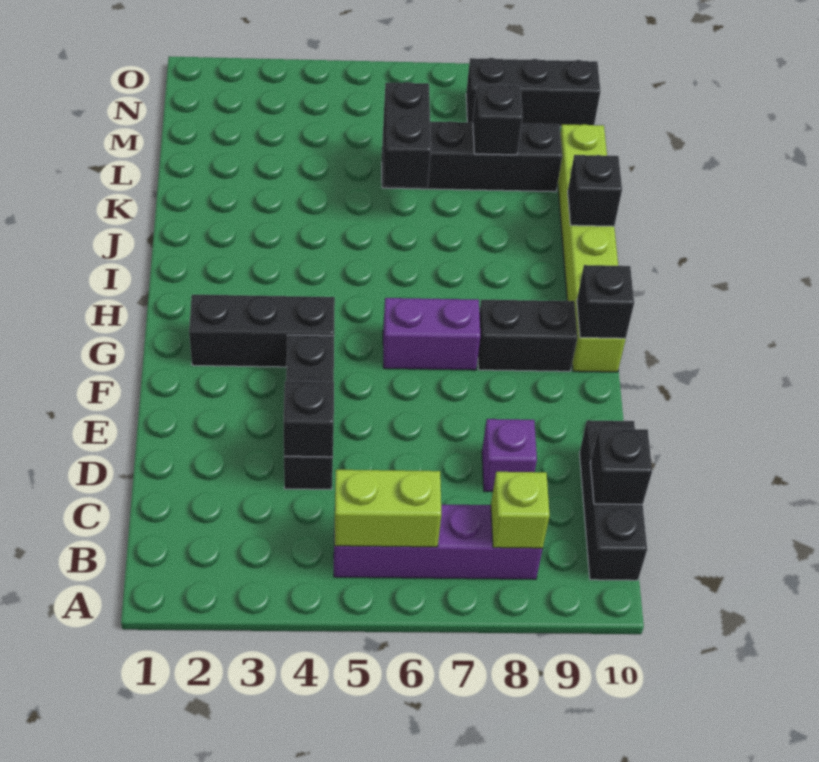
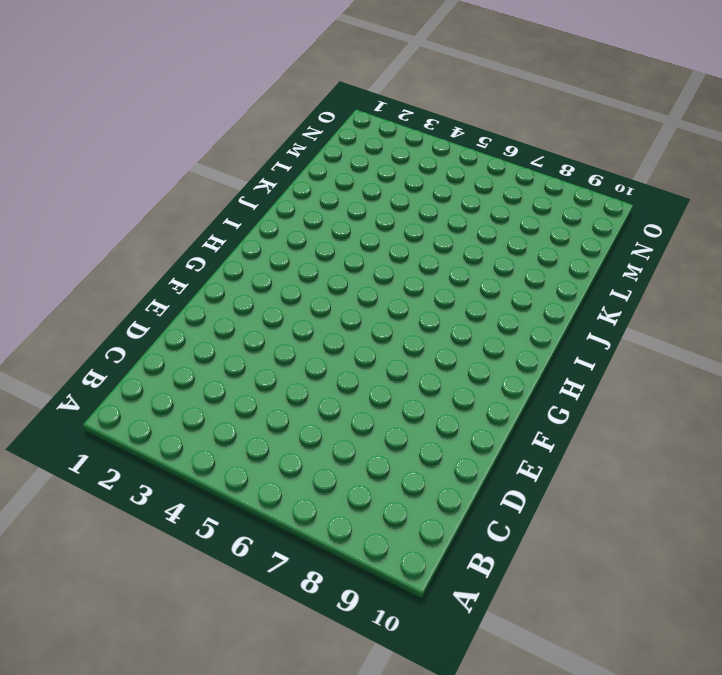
none -> purple brick B5:B8 level 1
none -> black brick B10:D10 level 1
none -> black brick D4:F4 level 1

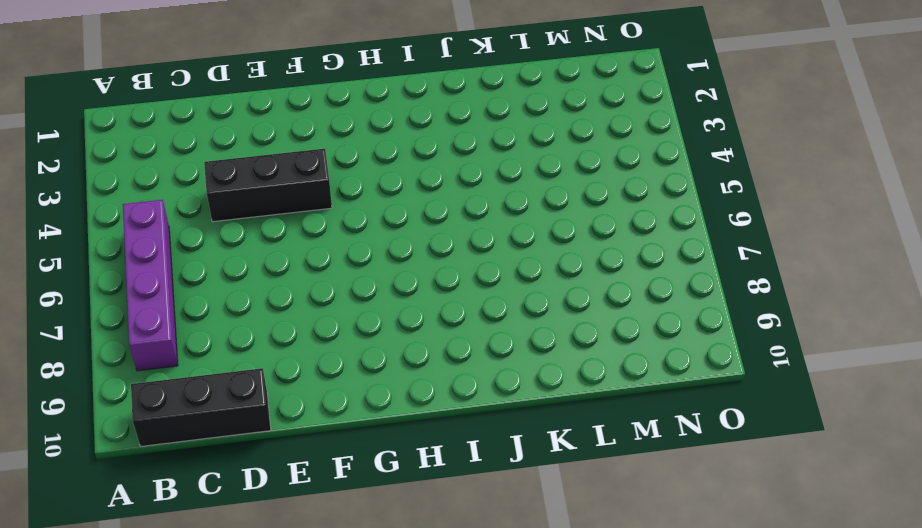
none -> purple brick D8 level 1
none -> black brick G2:G4 level 1
none -> purple brick G6:G7 level 1

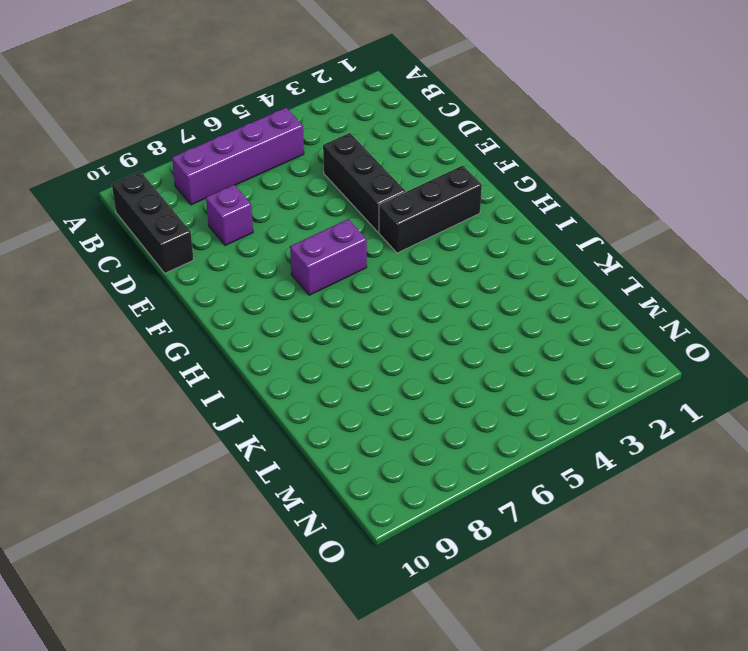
none -> black brick G8:G9 level 1
none -> lime brick G10:L10 level 1
none -> black brick L6:L9 level 1

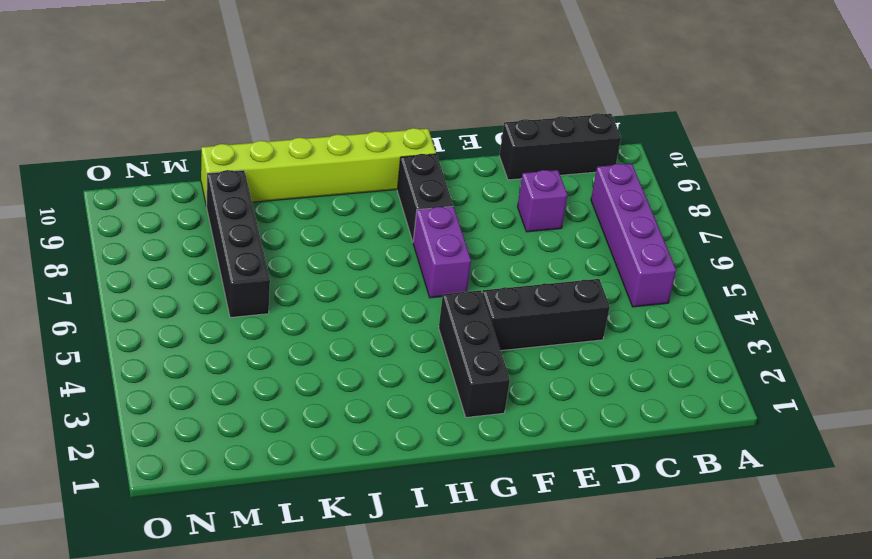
none -> black brick N8:N10 level 1
none -> lime brick B5:B6 level 2
none -> lime brick B8 level 2

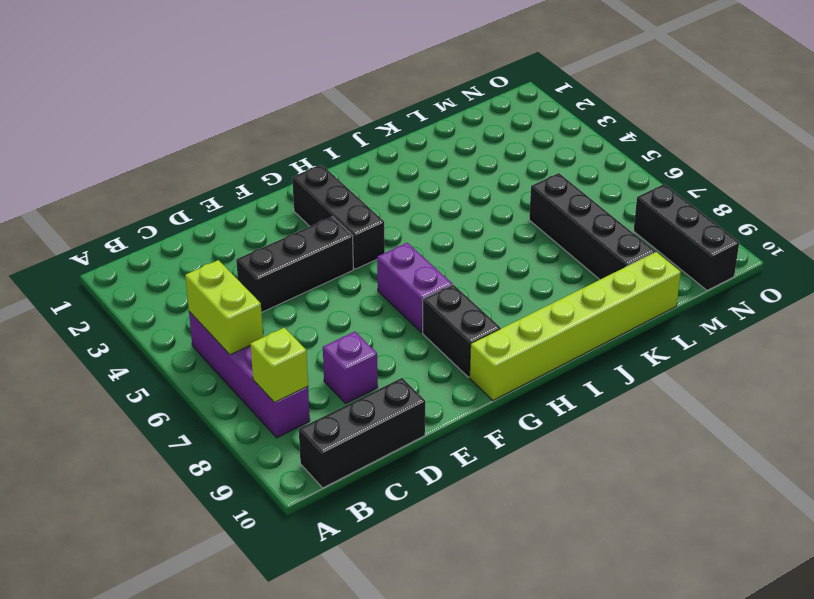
none -> black brick C10 level 2
none -> black brick D4 level 2
none -> black brick G10 level 2

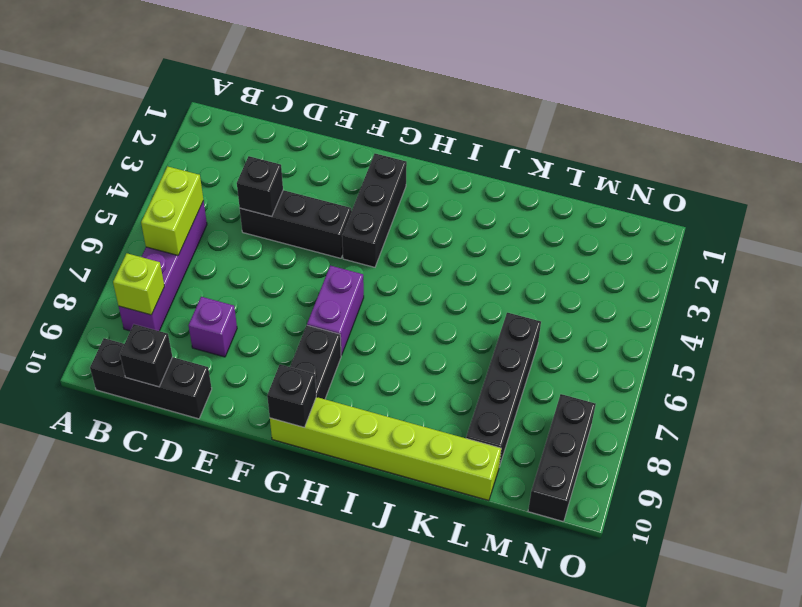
none -> black brick J10 level 2
none -> black brick K6:L6 level 2
none -> black brick L8 level 2

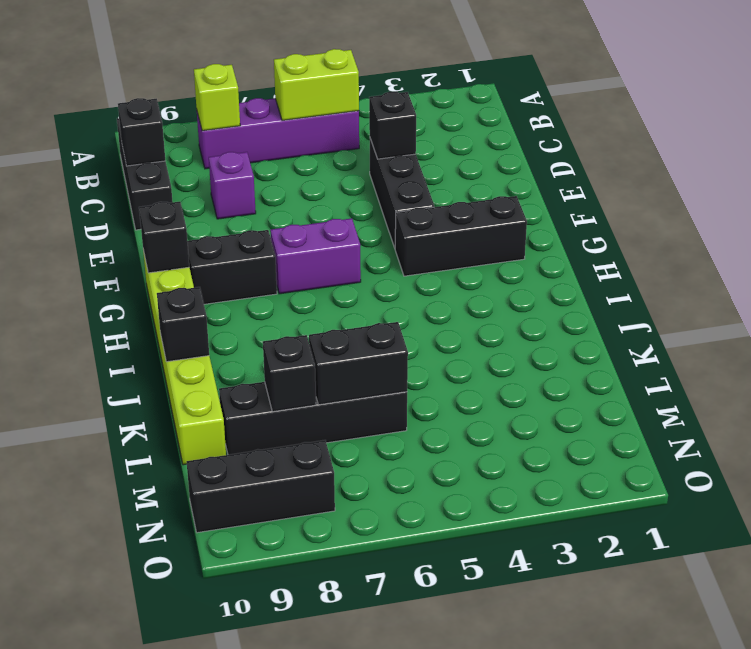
black brick L6:L7 level 2 -> black brick K6:L6 level 2

